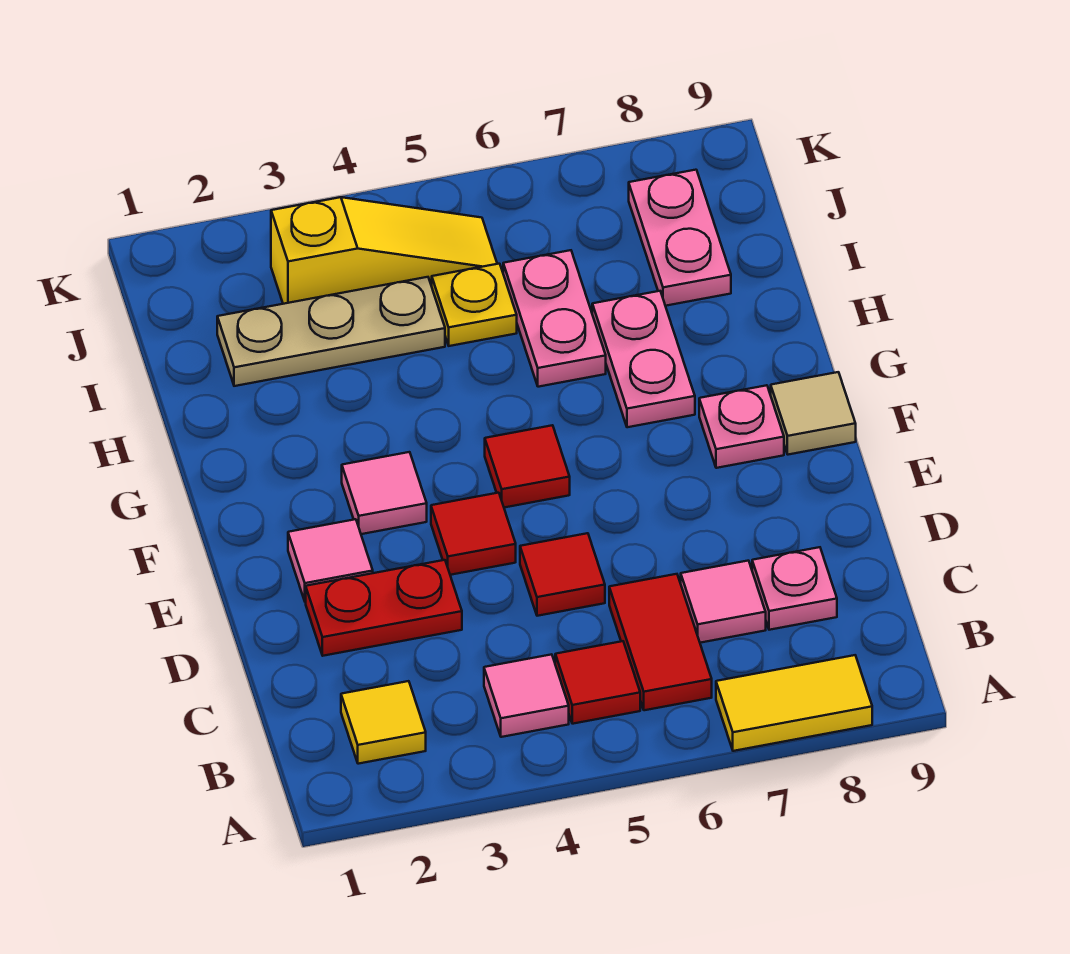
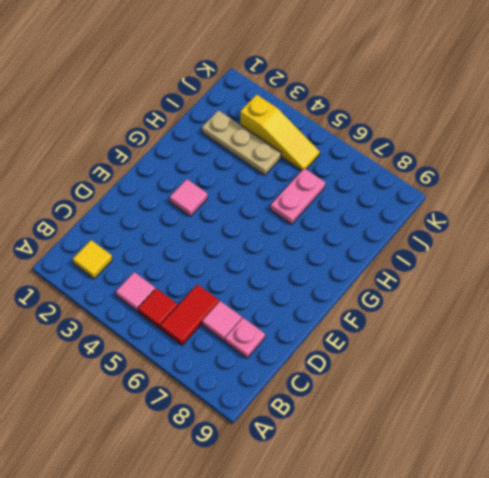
none -> yellow tile A7:A8 level 1
none -> red plate D2:D3 level 1
none -> red tile D5 level 1

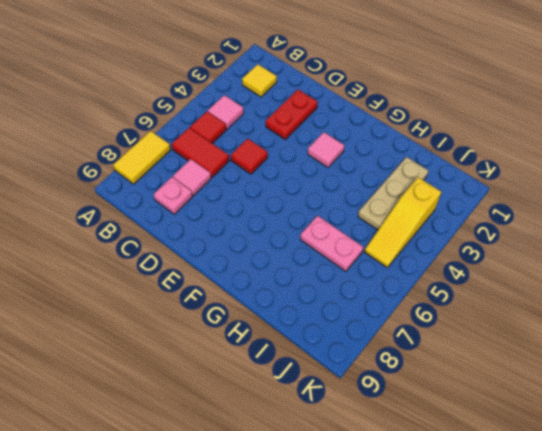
none -> pink tile E2 level 1
none -> red tile E4 level 1
none -> red tile F5 level 1

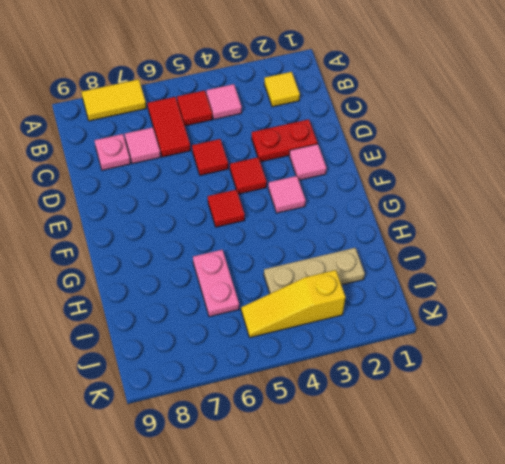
none -> pink plate F8 level 1
none -> tan tile F9 level 1
none -> pink plate G7:H7 level 1

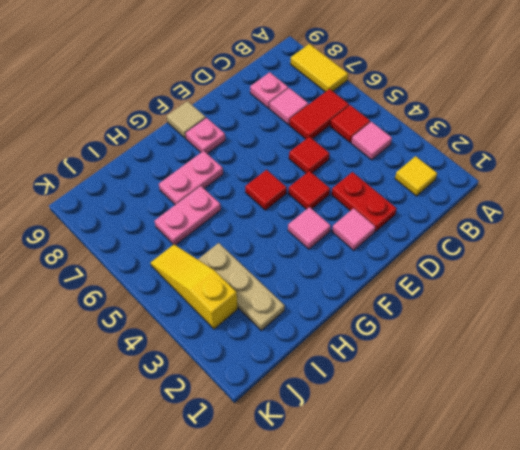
none -> yellow plate I5 level 1
none -> pink plate I8:J8 level 1

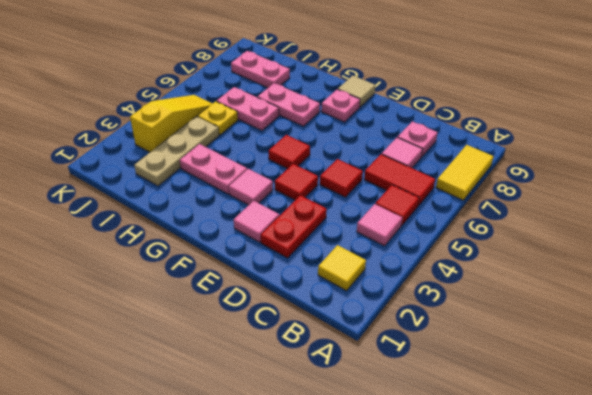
pink plate G3:H3 level 1 -> none

